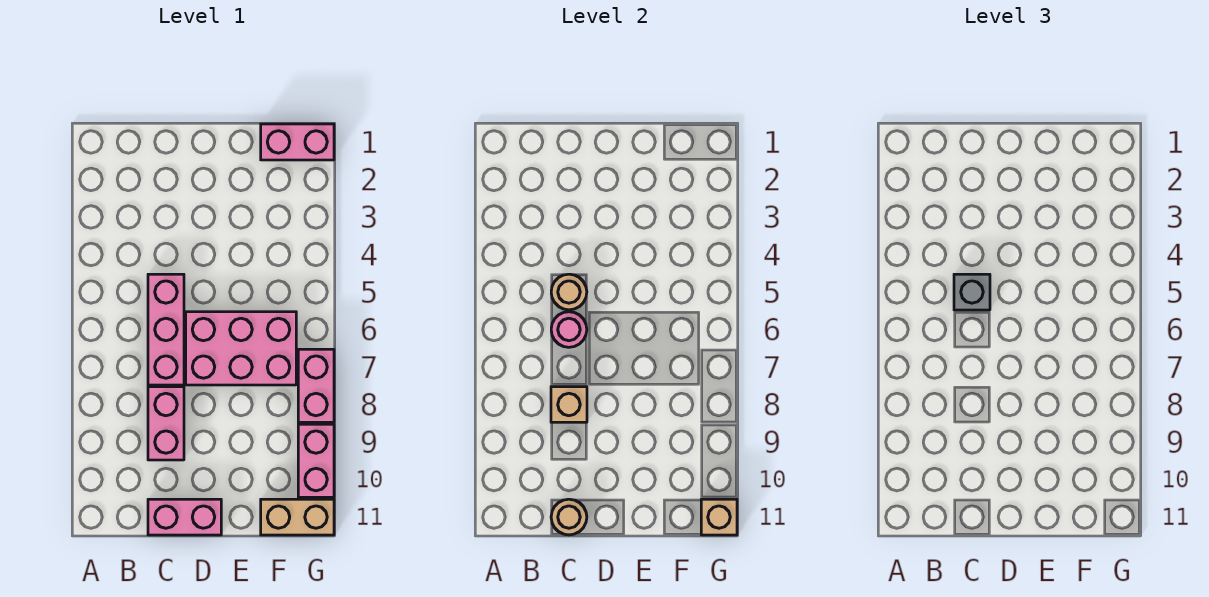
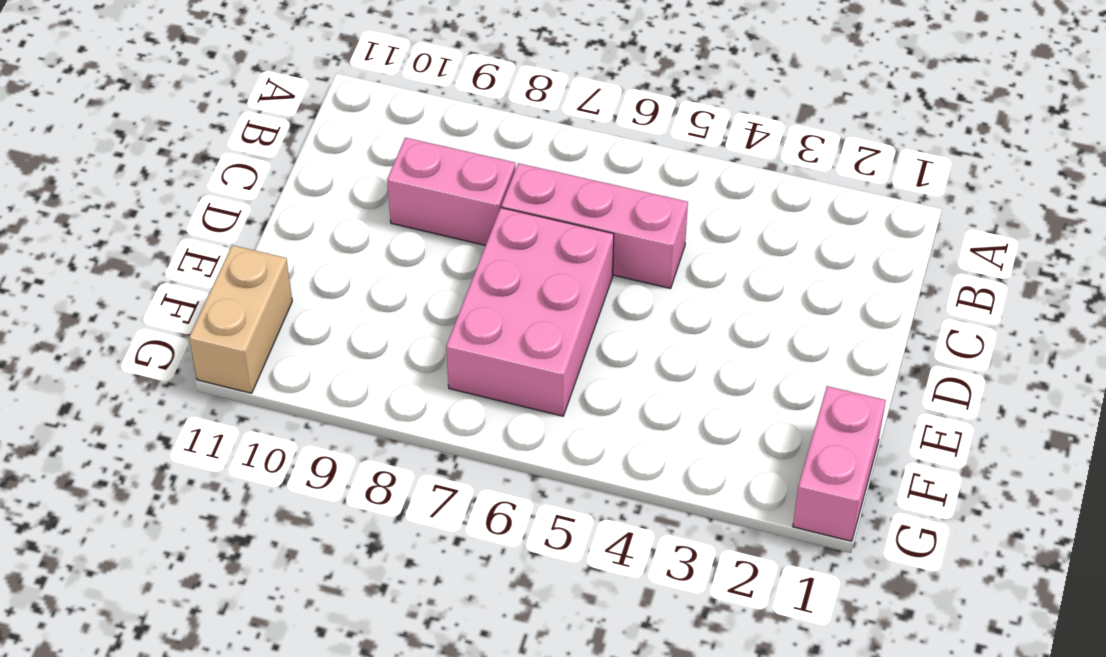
none -> pink brick C11:D11 level 1
none -> pink brick G7:G8 level 1
none -> pink brick G9:G10 level 1

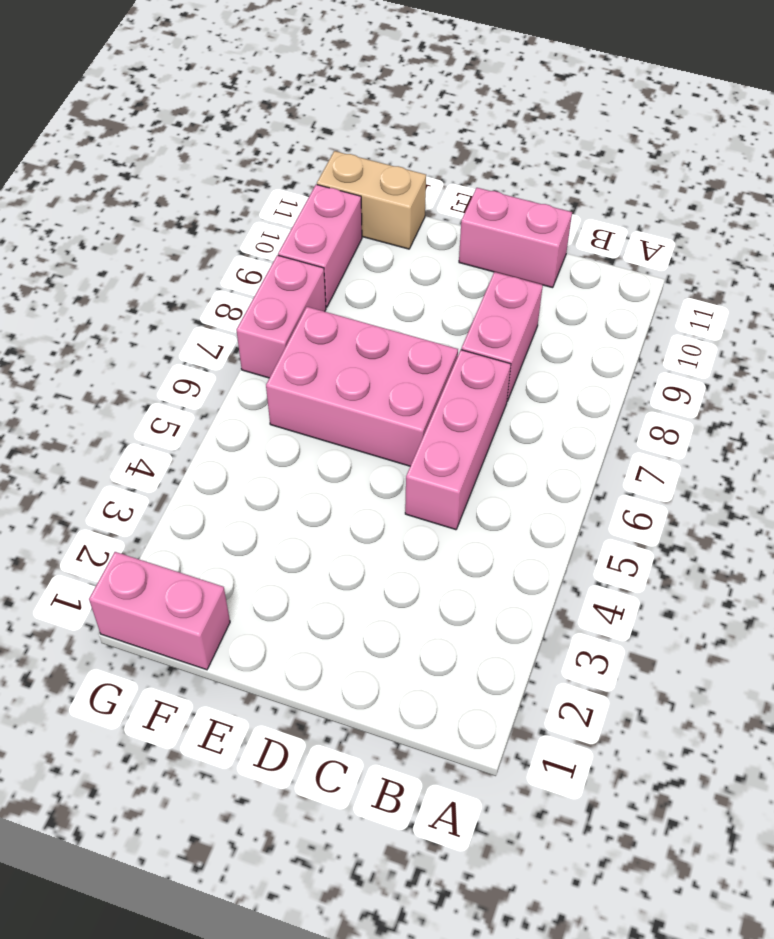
none -> tan round brick C5 level 2
none -> pink round brick C6 level 2
none -> tan brick C8 level 2

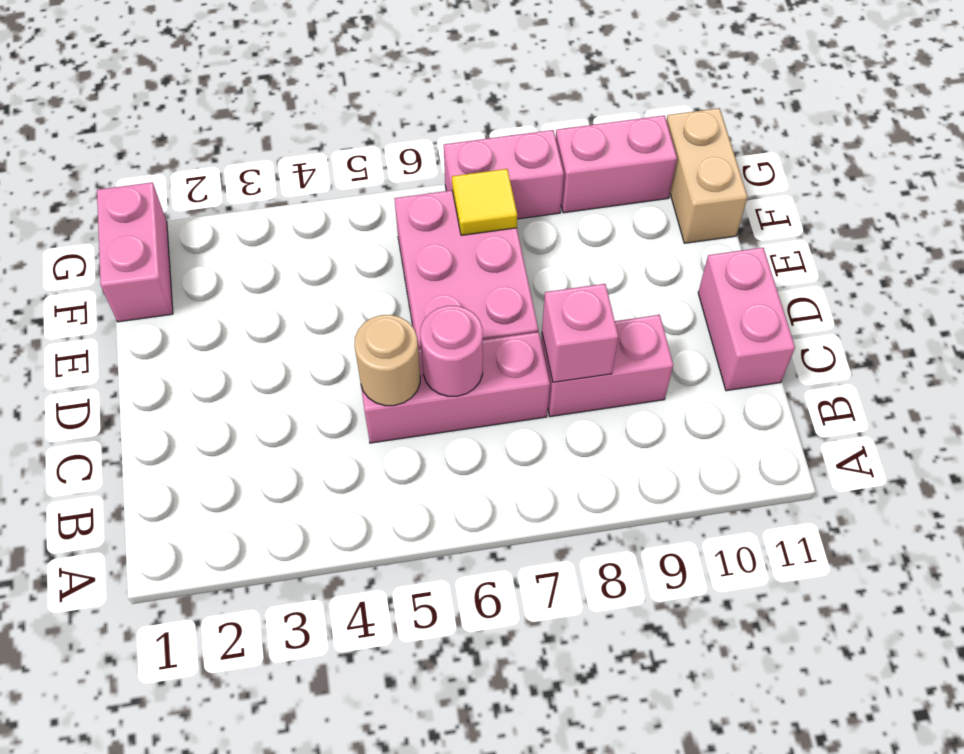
pink brick C8 level 2 -> tan brick C8 level 2
yellow tile F7 level 2 -> none
none -> tan round brick C11 level 2
none -> tan brick G11 level 2
none -> grey brick C5 level 3

